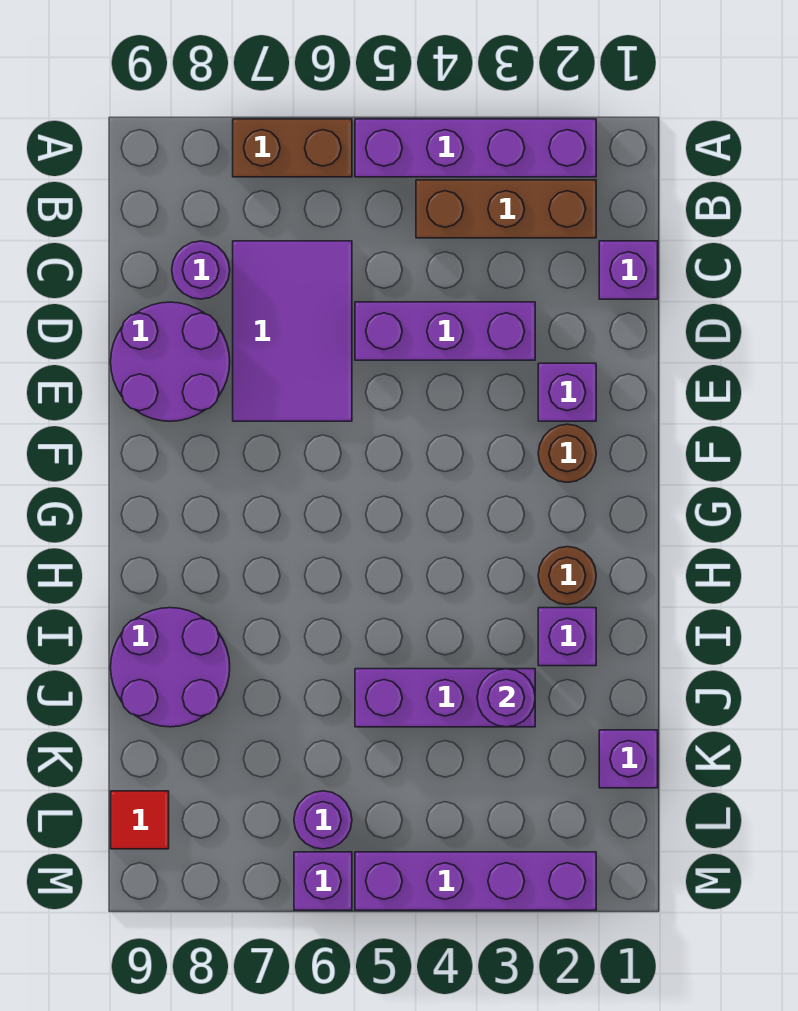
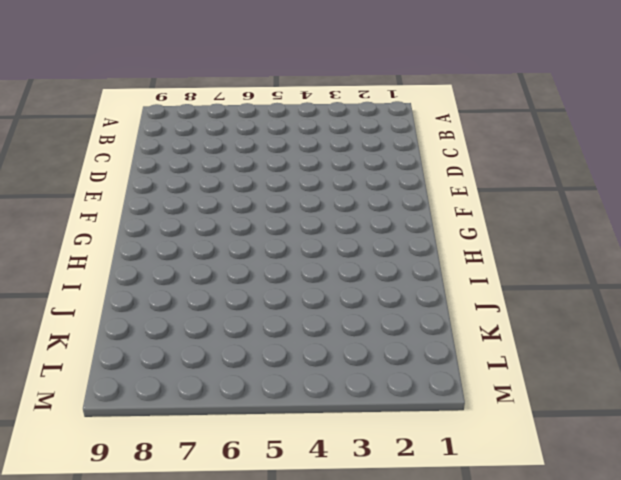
none -> purple brick A2:A5 level 1
none -> brown brick A6:A7 level 1
none -> brown brick B2:B4 level 1

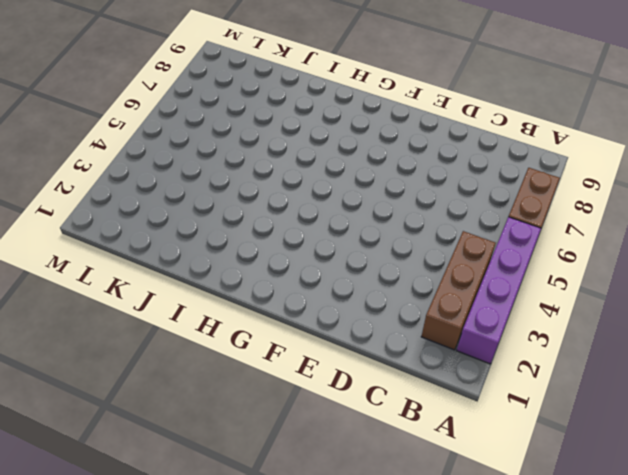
none -> purple brick C1 level 1
none -> purple tile C6:E7 level 1
none -> purple round brick C8 level 1

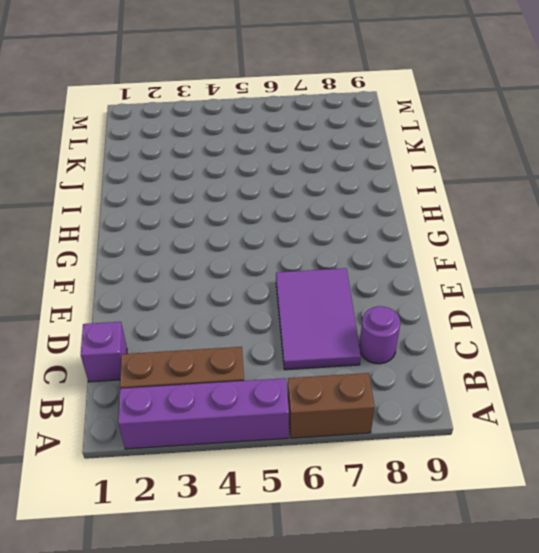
none -> purple brick D3:D5 level 1
none -> purple round brick D8:E9 level 1
none -> purple brick E2 level 1

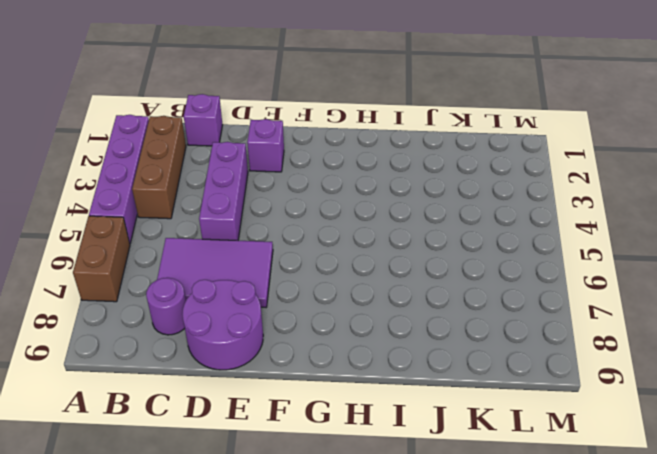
none -> brown round brick F2 level 1
none -> brown round brick H2 level 1
none -> purple brick I2 level 1

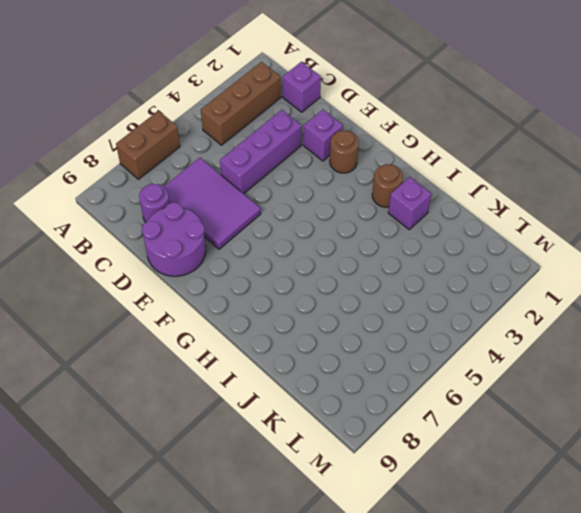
none -> purple brick A2:A5 level 1
none -> purple round brick I8:J9 level 1
none -> purple brick J3:J5 level 1

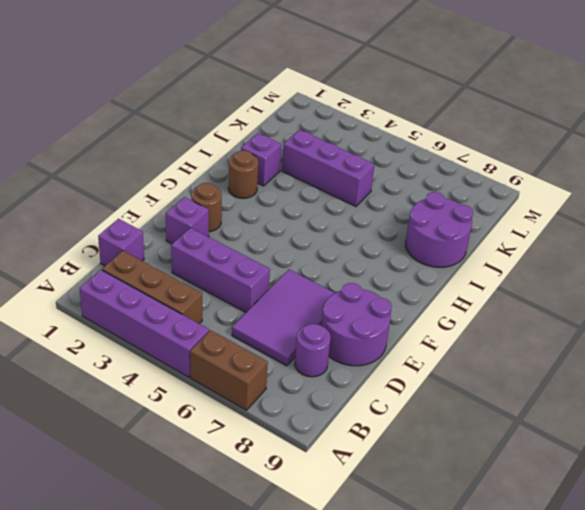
none -> purple brick K1 level 1
none -> purple round brick L6 level 1
none -> red tile L9 level 1

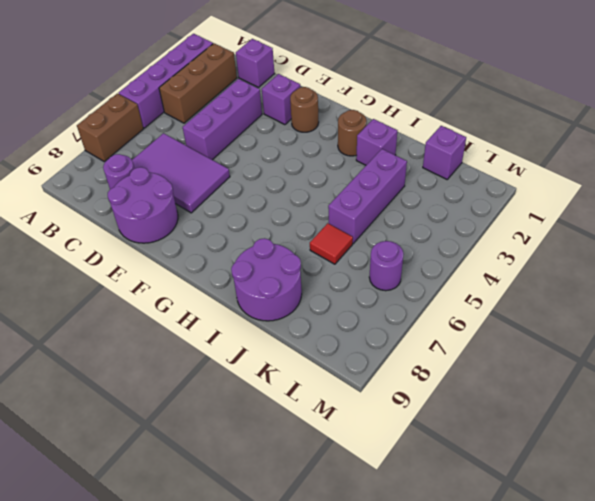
red tile J6 level 1 -> red tile L9 level 1
none -> purple brick M2:M5 level 1
none -> purple brick M6 level 1
none -> purple round brick J3 level 2

